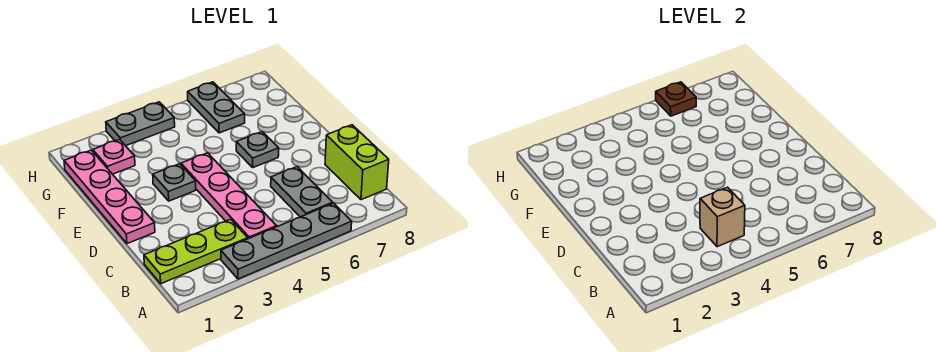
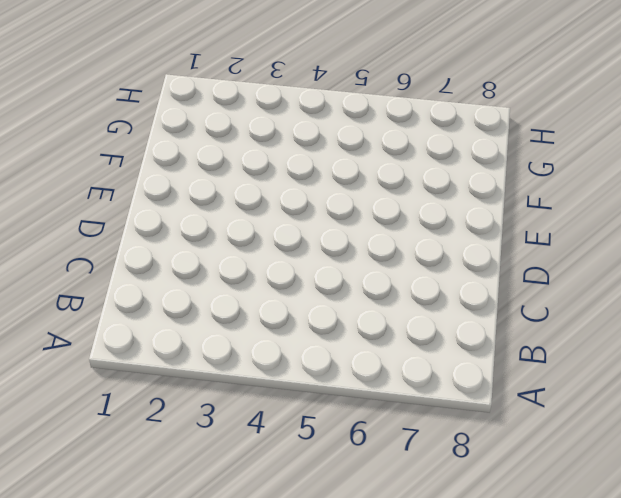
none -> grey plate A3:A6 level 1
none -> lime plate B1:B3 level 1
none -> pink plate B4:E4 level 1

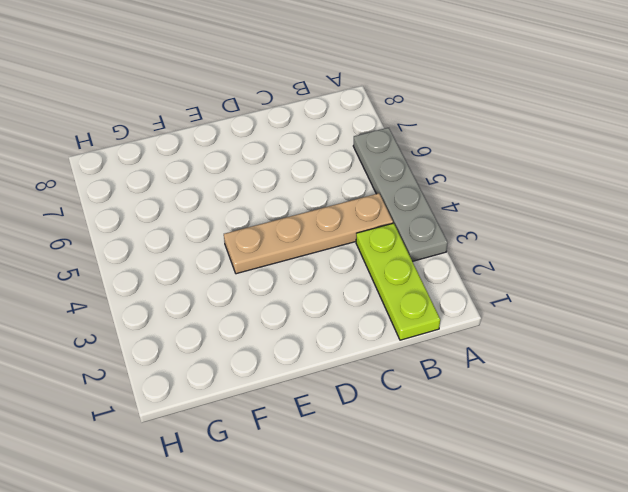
tan plate B4:E4 level 1 -> pink plate B4:E4 level 1
none -> grey plate B6:C6 level 1
none -> lime brick B8:C8 level 1
none -> pink plate D1:G1 level 1

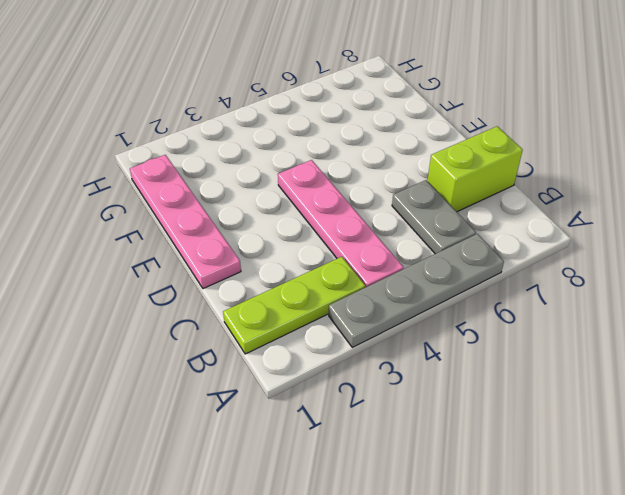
lime brick C7:C8 level 1 -> lime brick B8:C8 level 1
none -> grey plate E3 level 1
none -> grey plate E6 level 1
none -> pink plate G2 level 1

